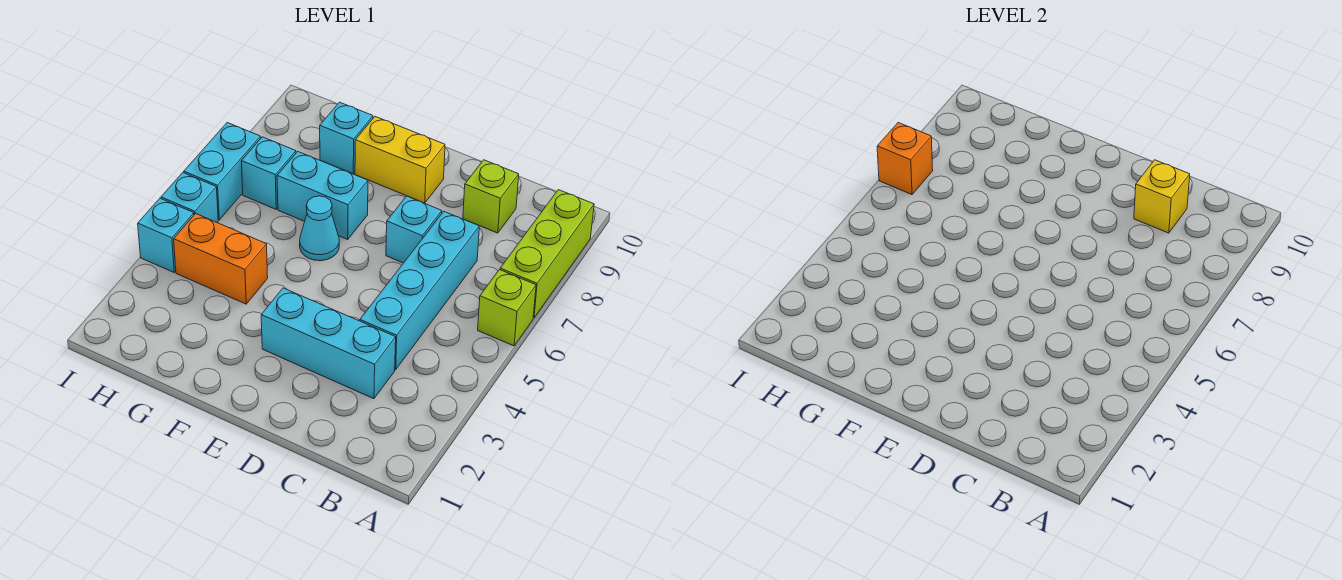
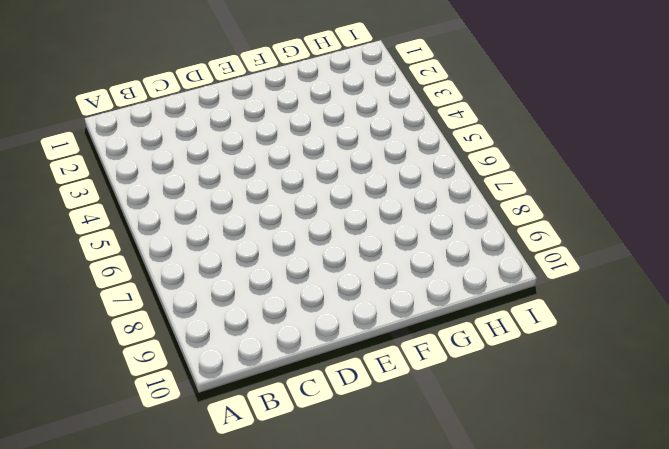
none -> lime brick A6 level 1
none -> lime brick A7:A9 level 1
none -> cyan brick C3:E3 level 1

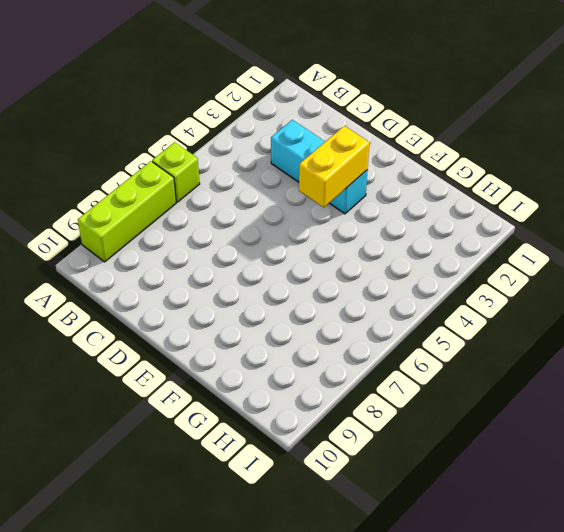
yellow brick E3:E4 level 2 -> yellow brick E9:F9 level 1
none -> cyan brick C4:C7 level 1
none -> lime brick C9 level 1
none -> cyan brick D7 level 1

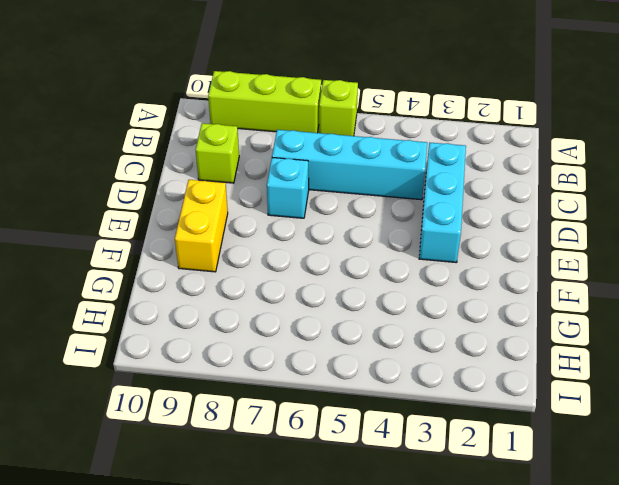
none -> cyan cone F6 level 1
none -> cyan brick F7:G7 level 1
none -> orange brick G4:H4 level 1

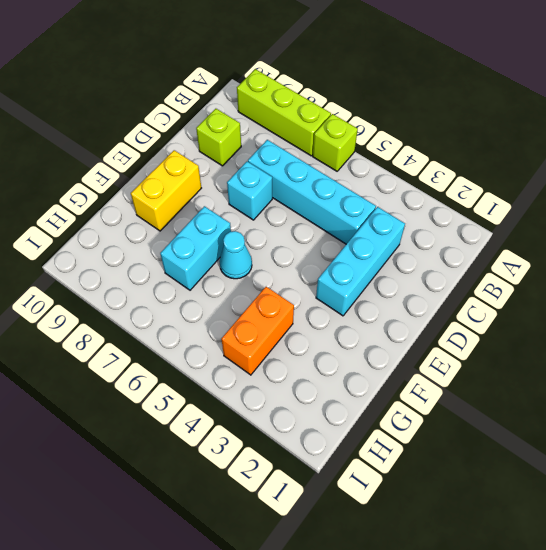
none -> cyan brick G9 level 1
none -> cyan brick H7 level 1
none -> cyan brick I4 level 1

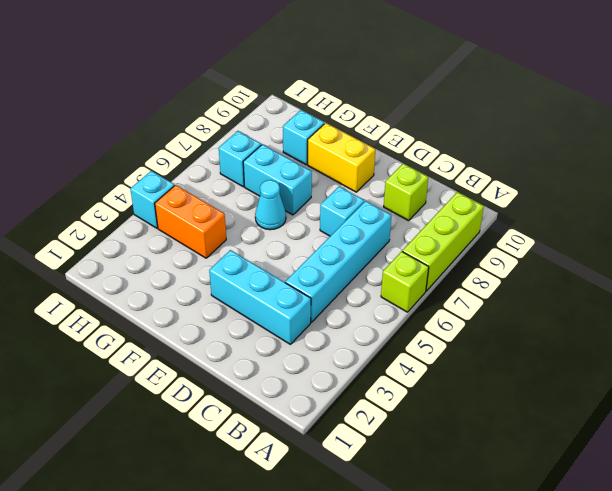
none -> cyan brick I5 level 1
none -> cyan brick I6:I7 level 1
none -> yellow brick C9 level 2

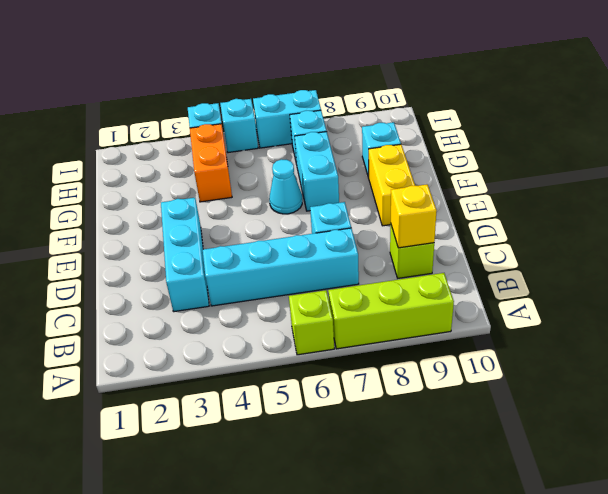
none -> orange brick I7 level 2

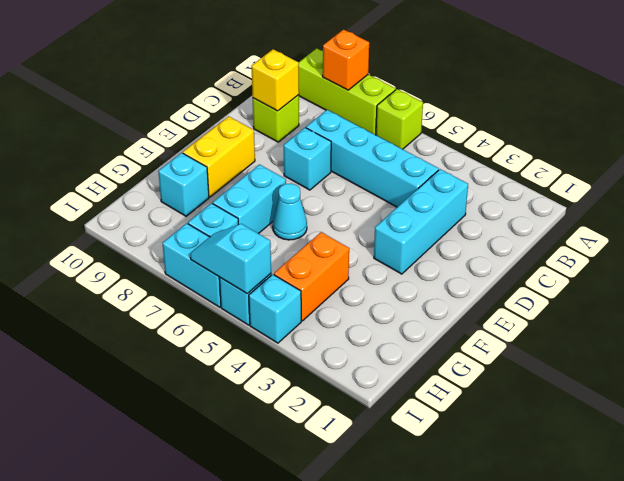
orange brick A8 level 2 -> orange brick I7 level 2
cyan slope I5:I6 level 2 top 5 -> none

